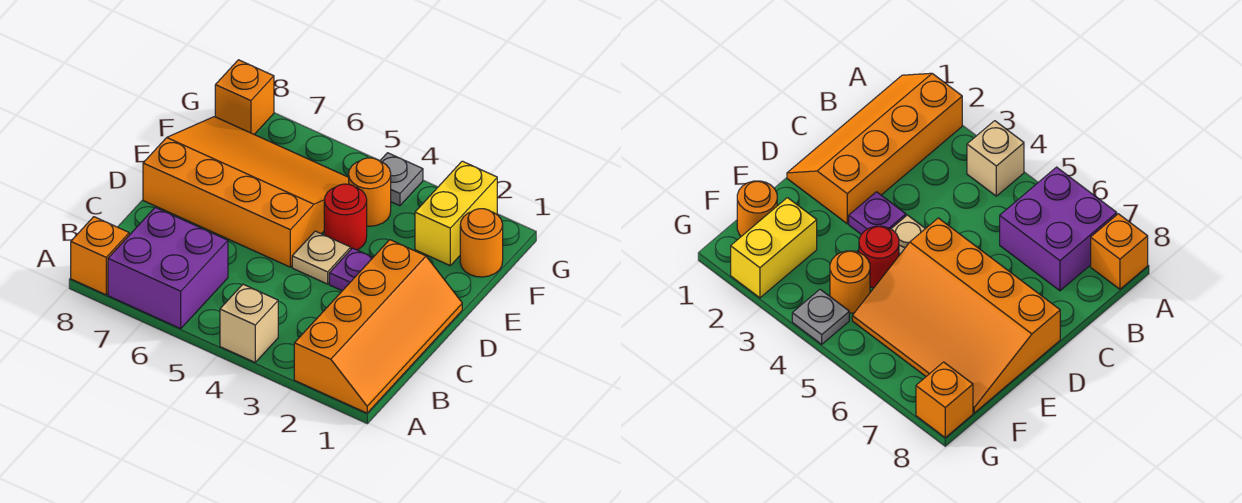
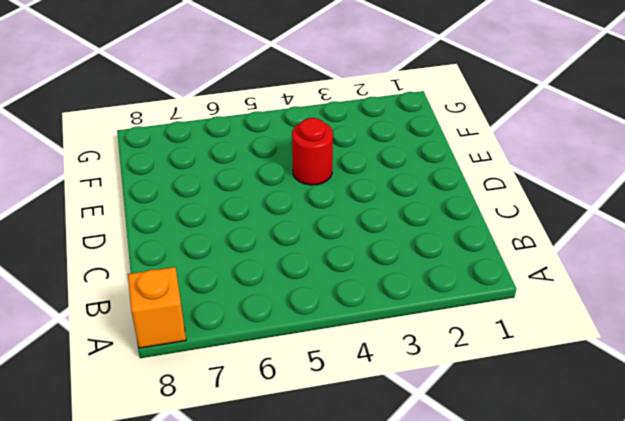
none -> orange slope A1:D2 level 1 top 2
none -> tan brick A4 level 1
none -> purple brick A6:B7 level 1

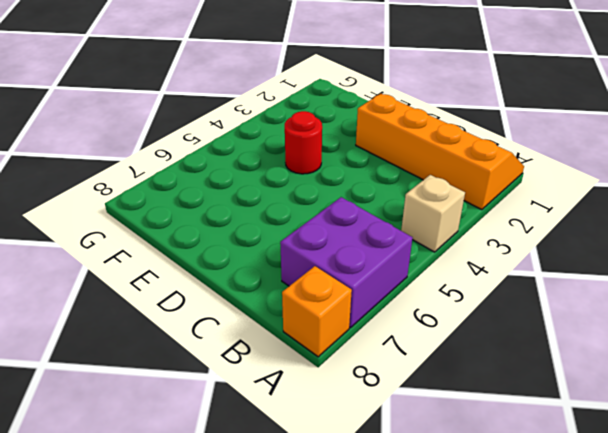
none -> purple plate D3 level 1
none -> tan plate D4 level 1
none -> orange slope D5:F8 level 1 top D

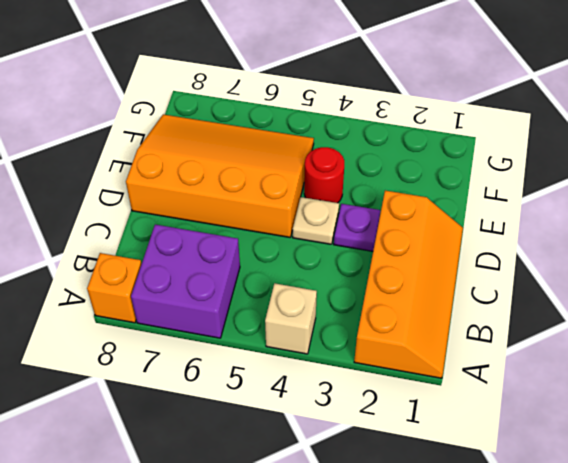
none -> orange round brick F1 level 1
none -> yellow brick F2:G2 level 1
none -> orange round brick F4 level 1

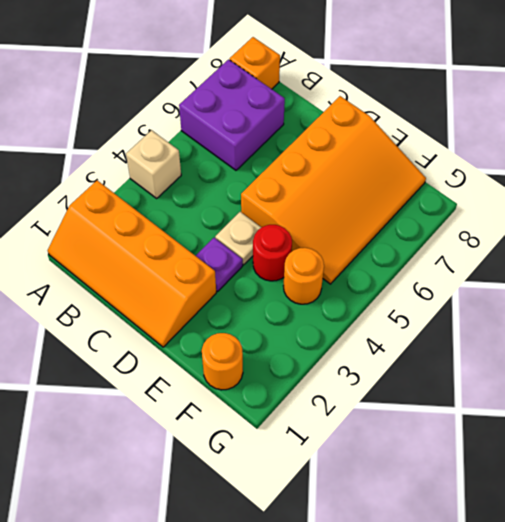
none -> yellow brick F2:G2 level 1
none -> grey plate G4 level 1
none -> orange brick G8 level 1

